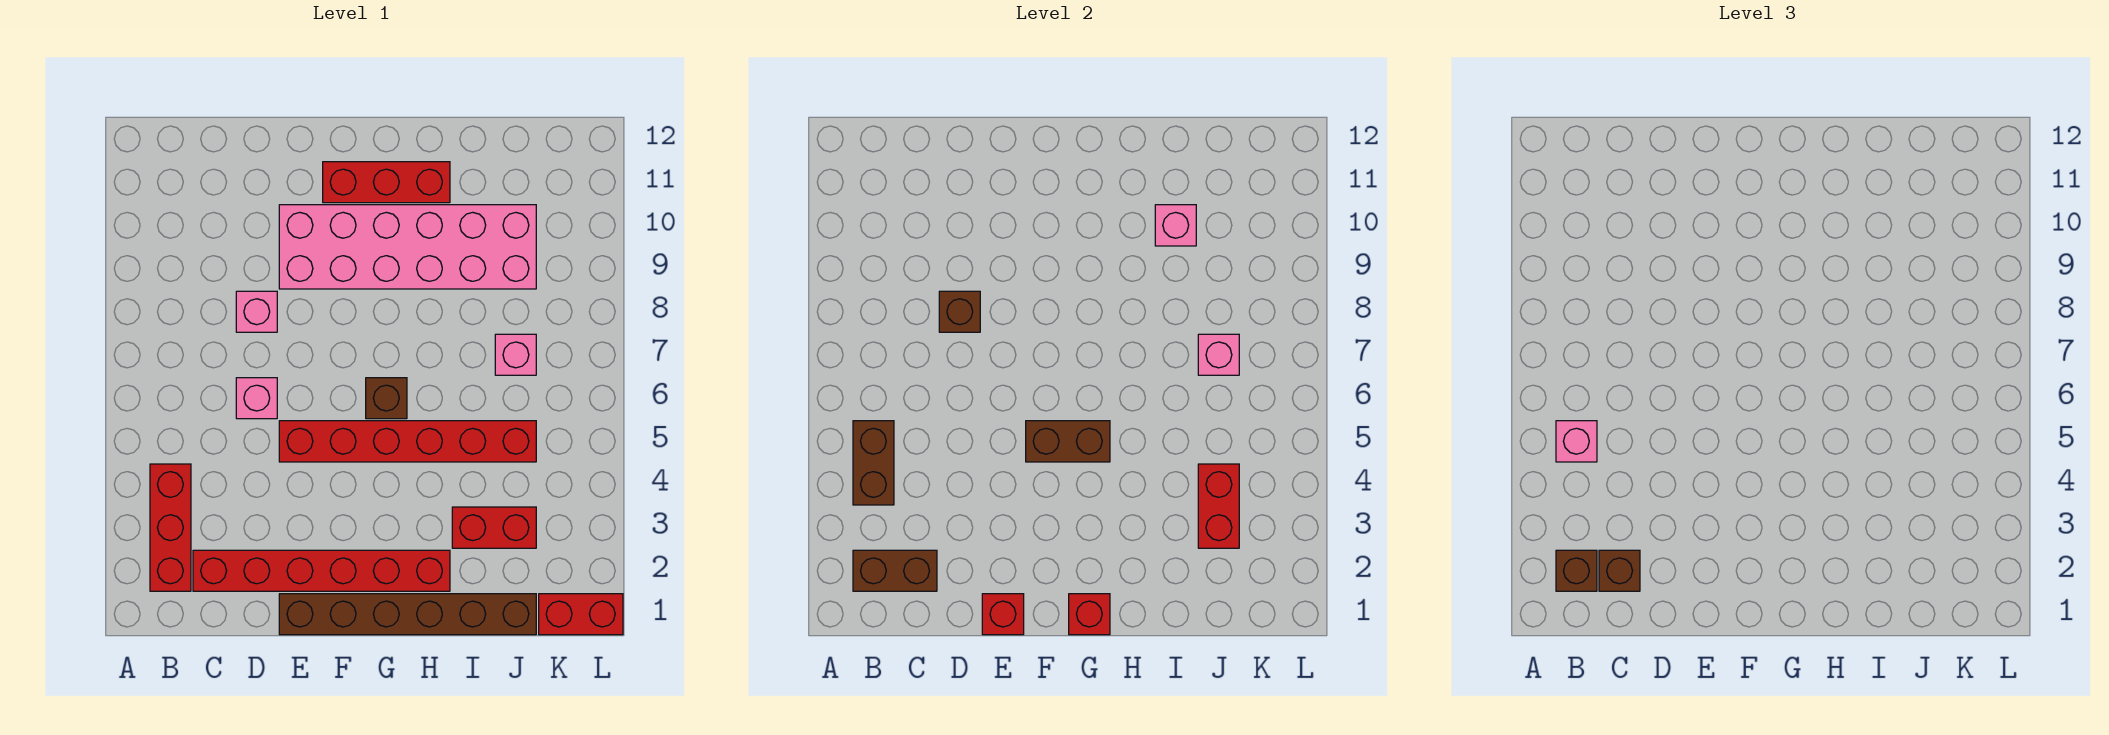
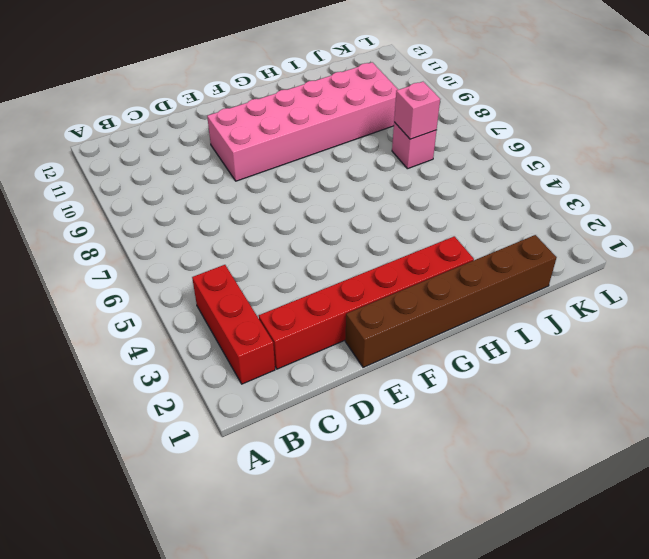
none -> pink brick D6 level 1
none -> pink brick D8 level 1
none -> red brick E5:J5 level 1

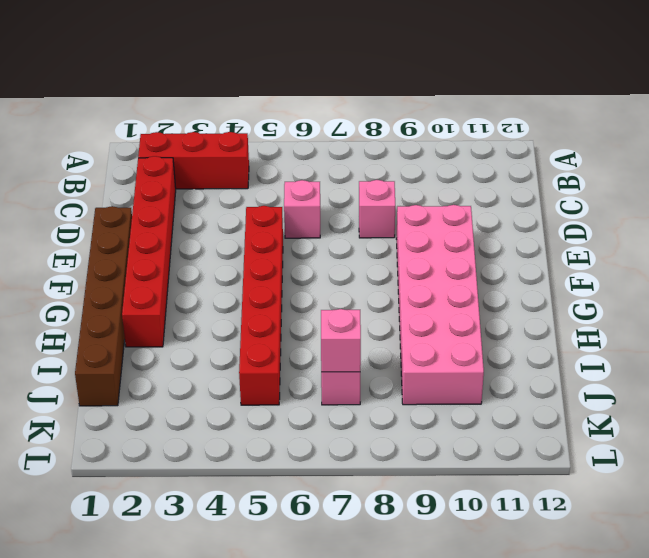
none -> red brick F11:H11 level 1
none -> brown brick G6 level 1
none -> red brick I3:J3 level 1

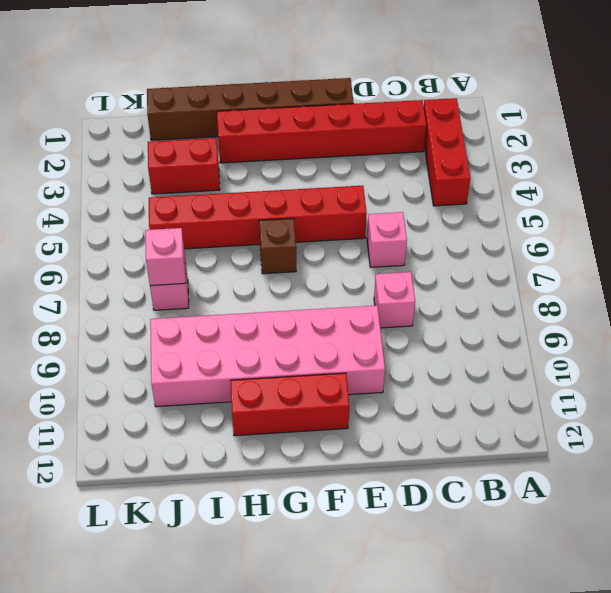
none -> red brick K1:L1 level 1
none -> brown brick B2:C2 level 2
none -> brown brick B4:B5 level 2

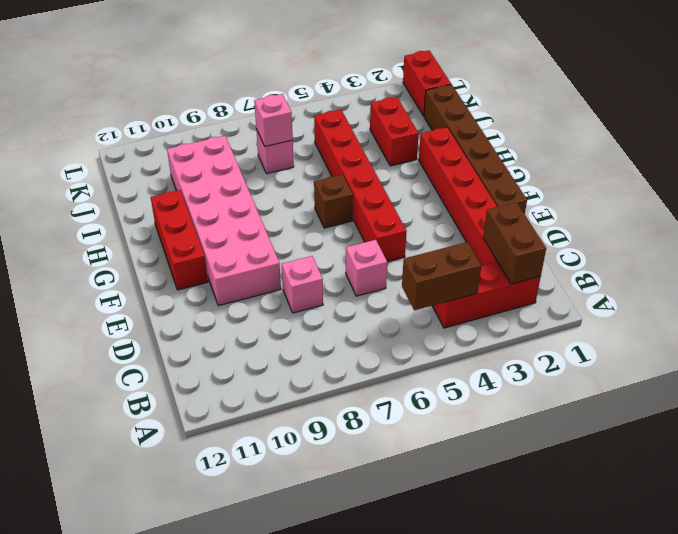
none -> brown brick D8 level 2
none -> red brick E1 level 2
none -> brown brick F5:G5 level 2

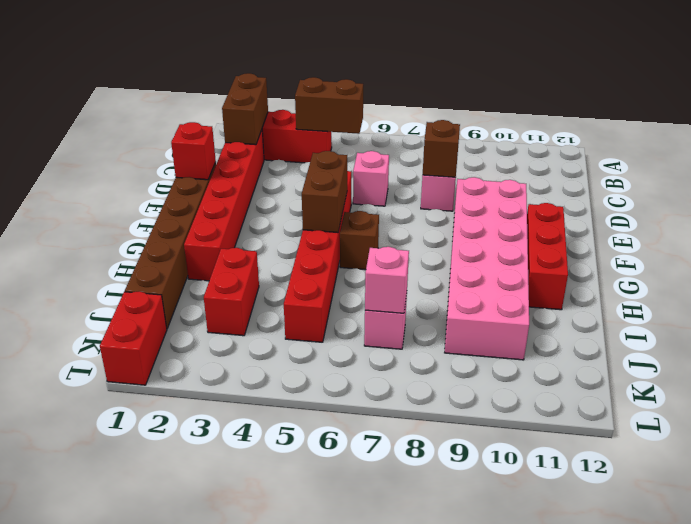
none -> red brick G1 level 2
none -> pink brick I10 level 2
none -> red brick J3:J4 level 2

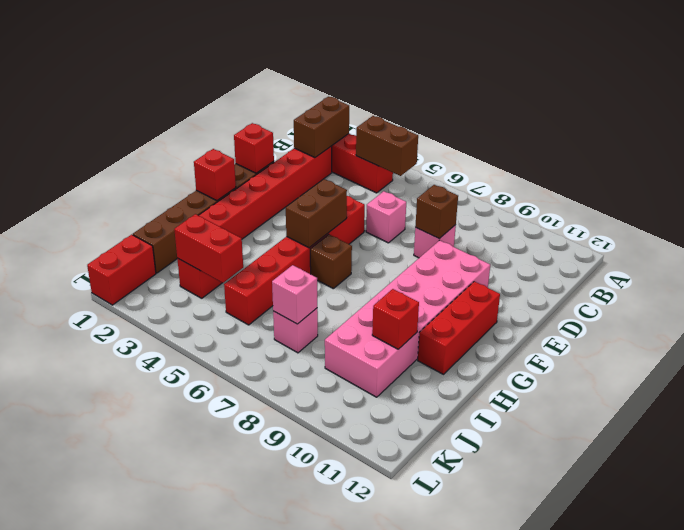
red brick I10 level 2 -> pink brick I10 level 2
none -> brown brick B2 level 3
none -> pink brick B5 level 3
none -> brown brick C2 level 3

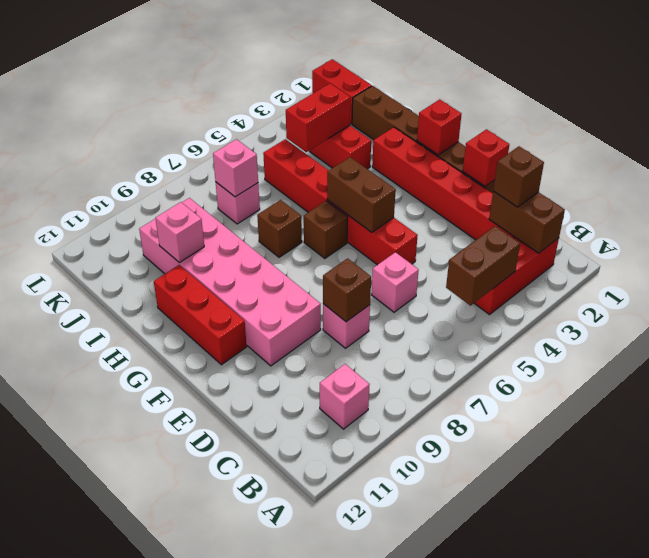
pink brick B10 level 1 -> pink brick B5 level 3
brown brick H7 level 1 -> brown brick B2 level 3

